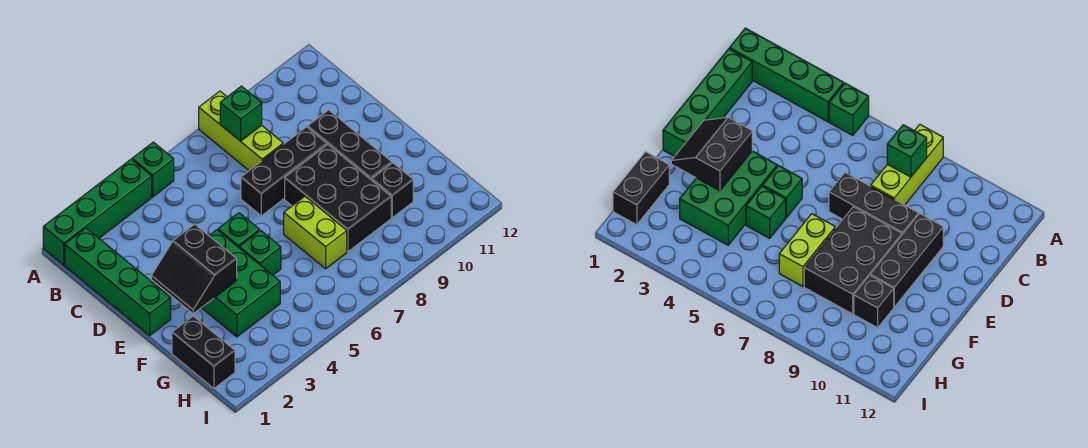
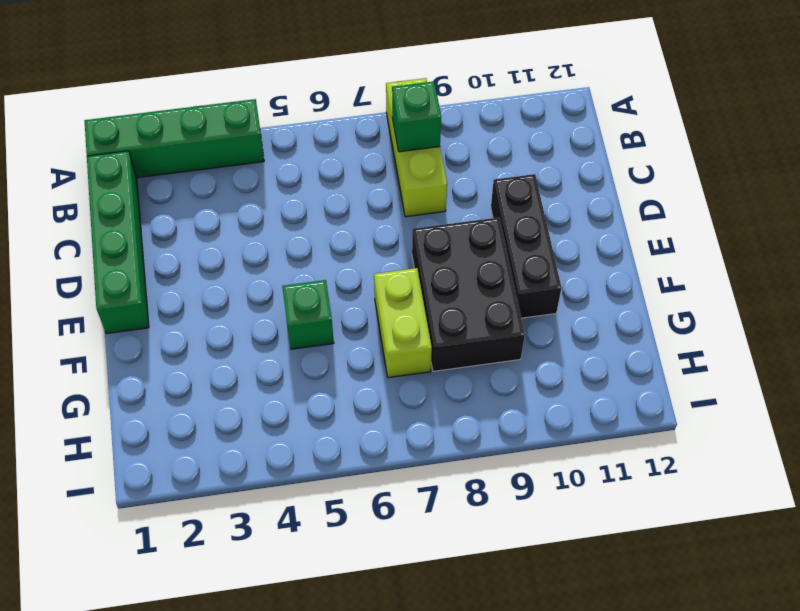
none -> green brick A5 level 1
none -> black brick D7:D9 level 1
none -> green brick E3:G4 level 1

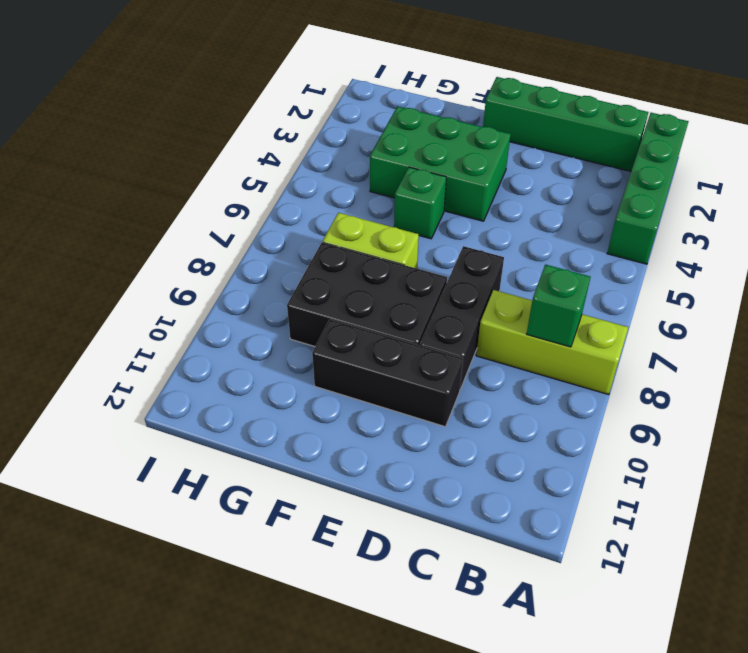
none -> green brick A5 level 1
none -> green brick E5 level 1
none -> black brick G1:H1 level 1

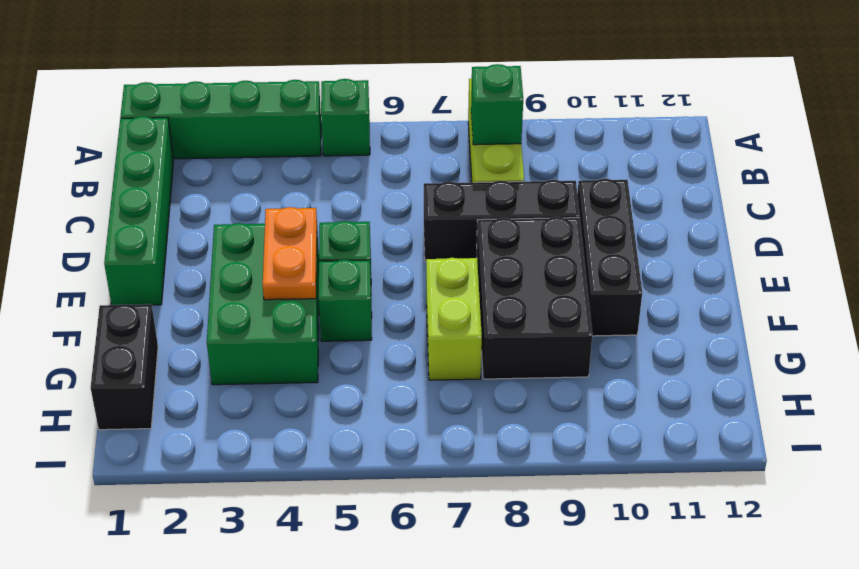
orange plate E4:F4 level 2 -> none
none -> black brick G10 level 1
none -> black slope E2:F3 level 2 top 3

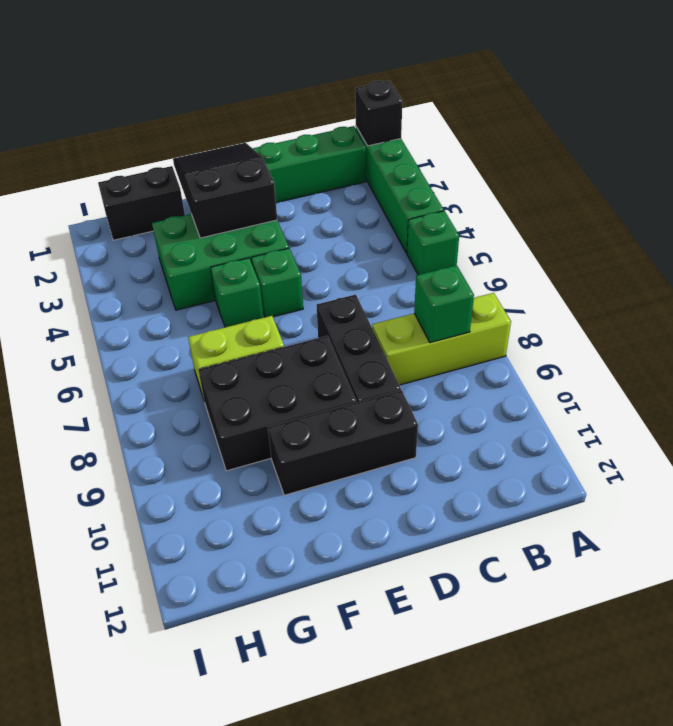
black brick A1 level 2 -> black brick G10 level 1
black slope E1:F3 level 2 top 3 -> black slope E2:F3 level 2 top 3

